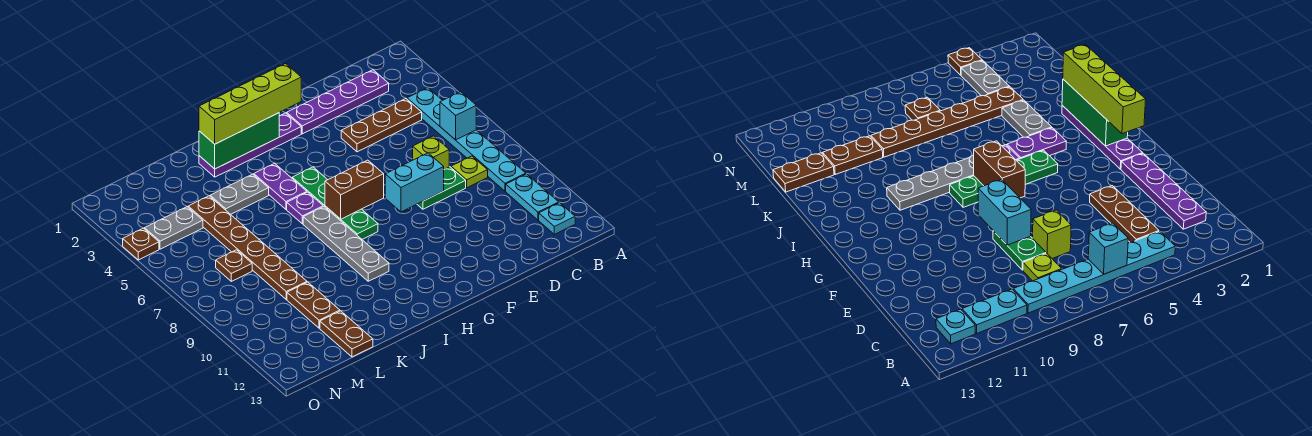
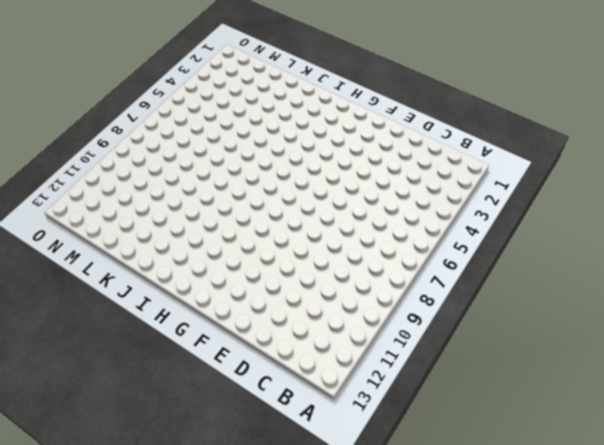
none -> cyan plate B4:B9 level 1
none -> cyan plate B10:B11 level 1
none -> cyan plate B12 level 1

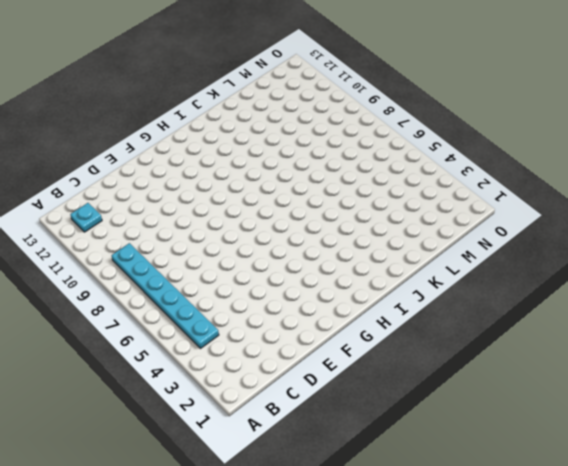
none -> cyan plate B10:B11 level 1
none -> purple plate C2:F2 level 1
none -> brown plate C4:E4 level 1

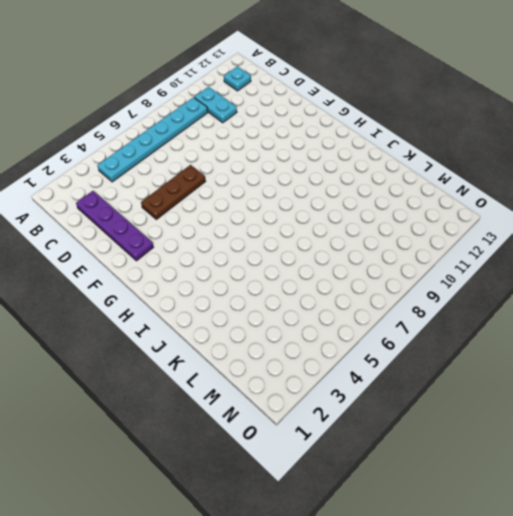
cyan plate B10:C10 level 1 -> cyan plate B10:B11 level 1
brown plate E4:E6 level 1 -> brown plate C4:E4 level 1
none -> lime plate C8 level 1
none -> lime brick D7 level 1
none -> green plate D8:E8 level 1

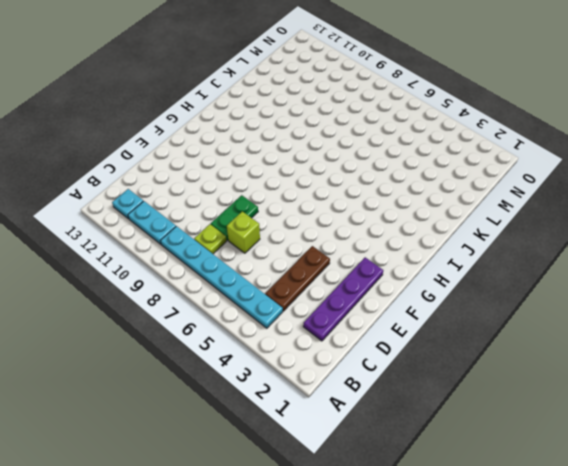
none -> purple plate G2:J2 level 1
none -> green plate H5:H8 level 1
none -> purple plate I4:I5 level 1

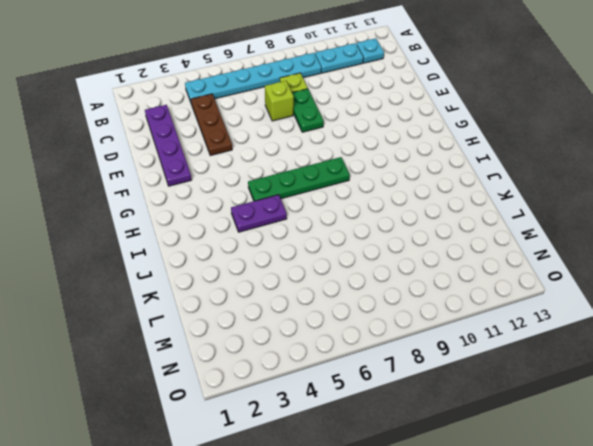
none -> purple plate G2:J2 level 1
none -> purple plate I6 level 1
none -> grey plate I7:I10 level 1

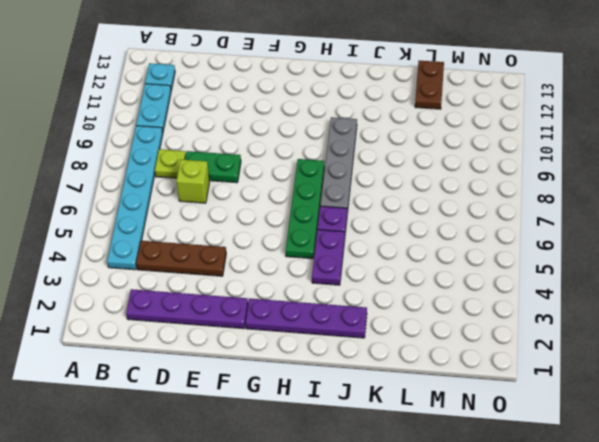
none -> grey plate J4:K4 level 1
none -> brown plate L4:L9 level 1
none -> brown plate L10:L11 level 1

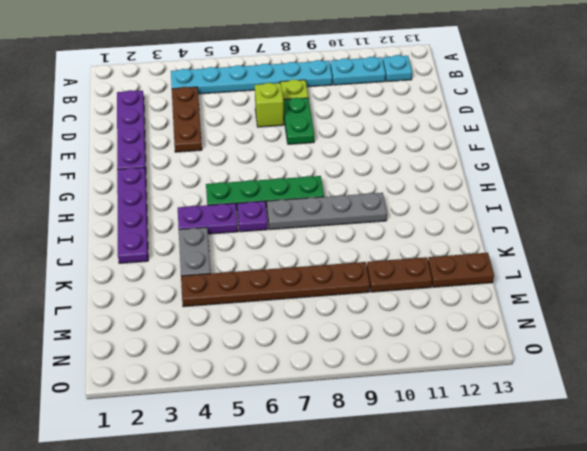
none -> grey plate M4:N4 level 1
none -> brown plate M7 level 1
none -> brown plate O4 level 1

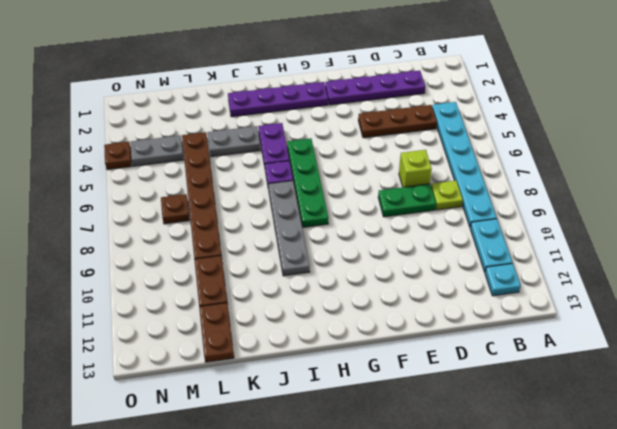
none -> cyan brick B6 level 2
none -> cyan brick E8:F8 level 2
none -> brown brick G7:H7 level 2

